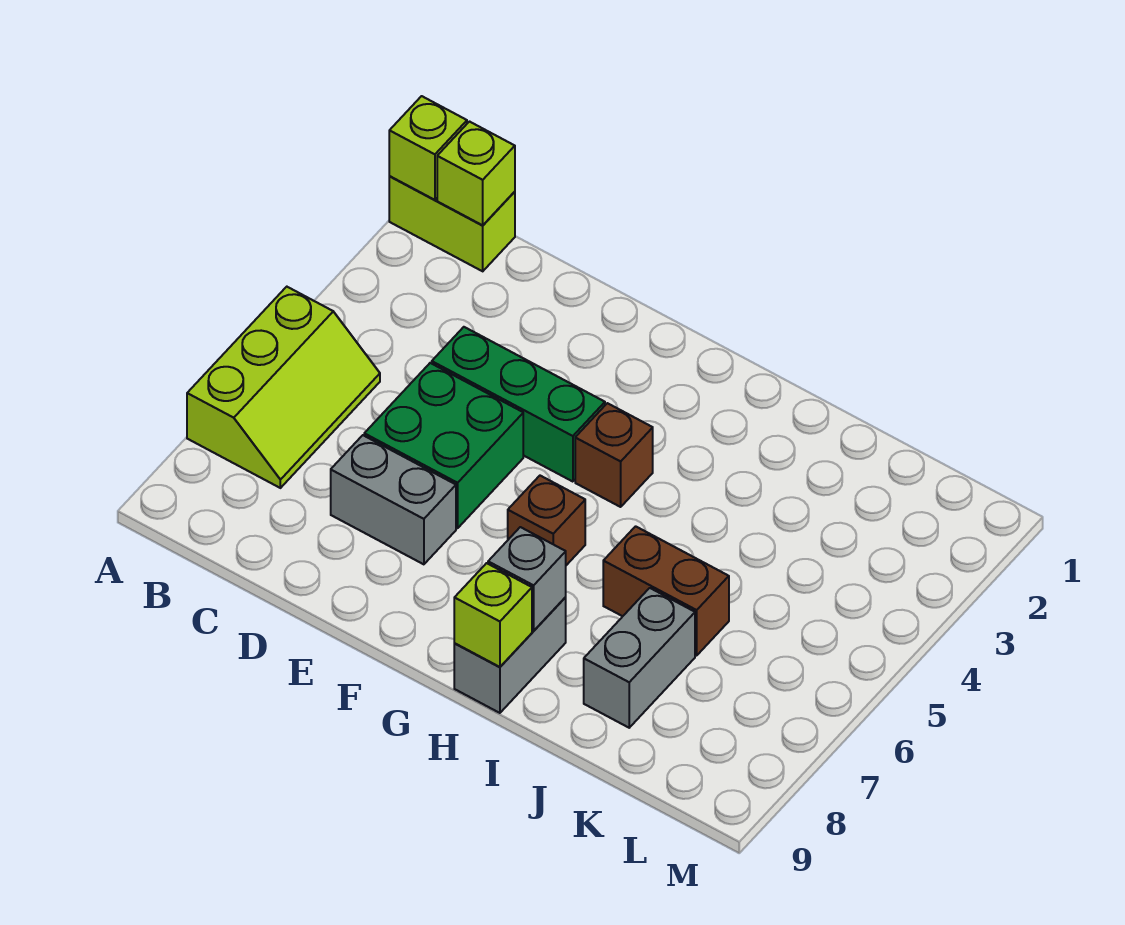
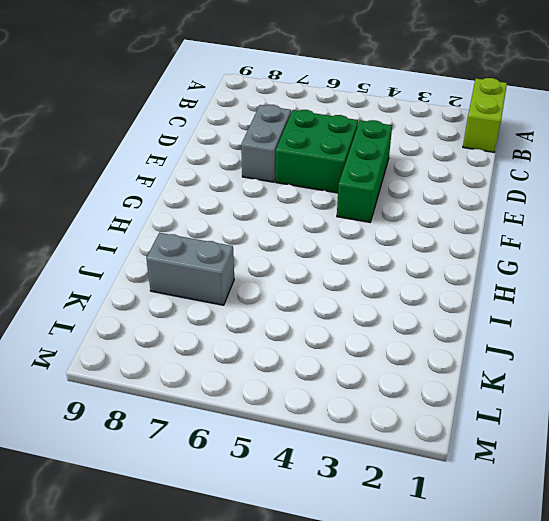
none -> lime slope A5:B7 level 1 top A
none -> brown brick G4 level 1
none -> brown brick G6 level 1

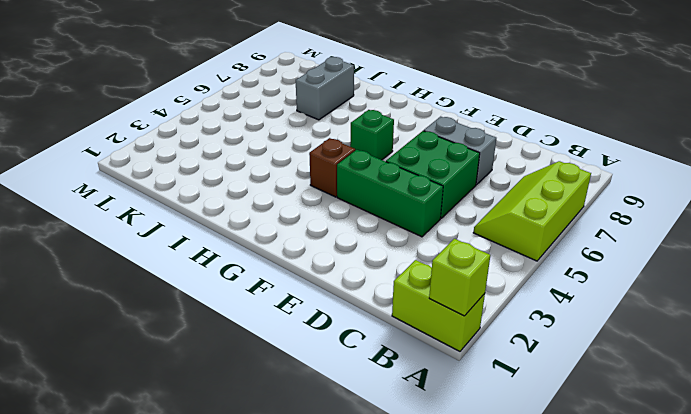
green brick G6 level 1 -> brown brick G6 level 1
none -> grey brick H8:H9 level 1
none -> brown brick I6:J6 level 1
none -> lime brick B1 level 2

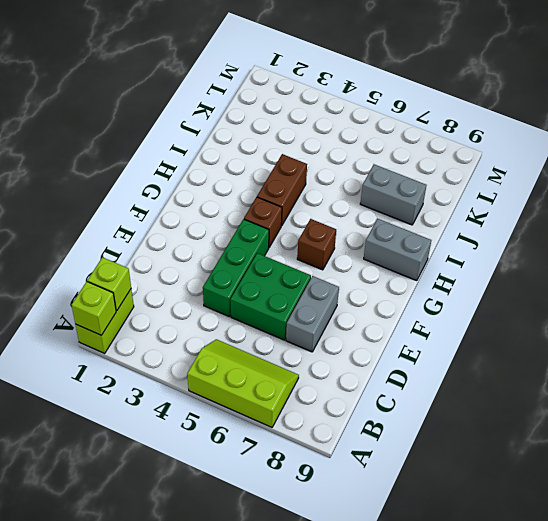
brown brick H4:I4 level 1 -> brown brick I6:J6 level 1
none -> grey brick H8 level 2
none -> lime brick H9 level 2

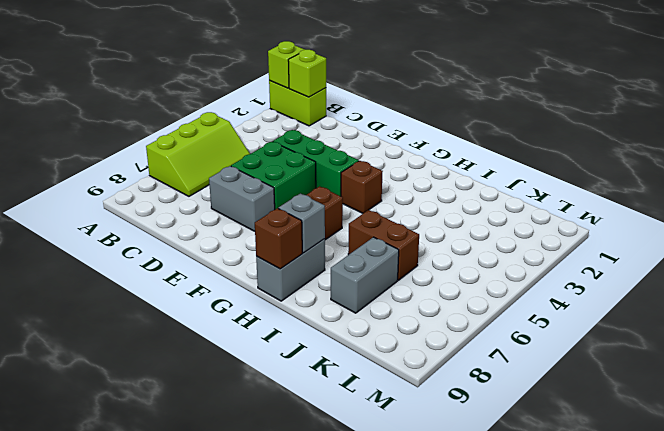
brown brick H9 level 2 -> lime brick H9 level 2

